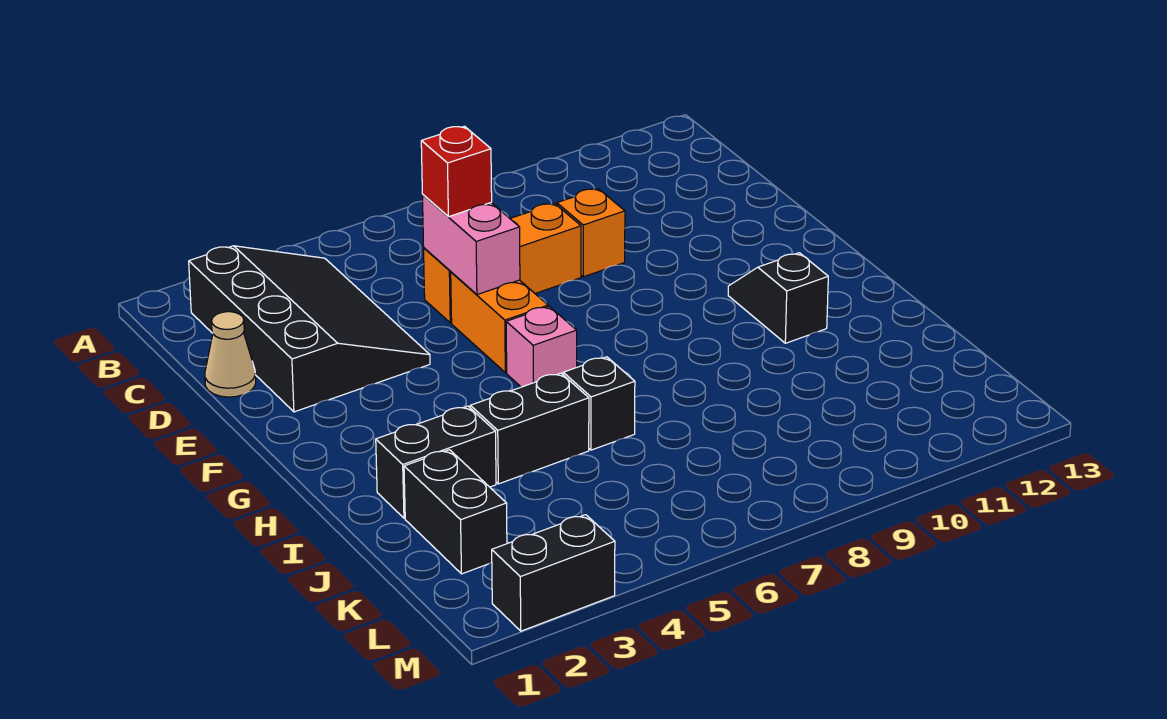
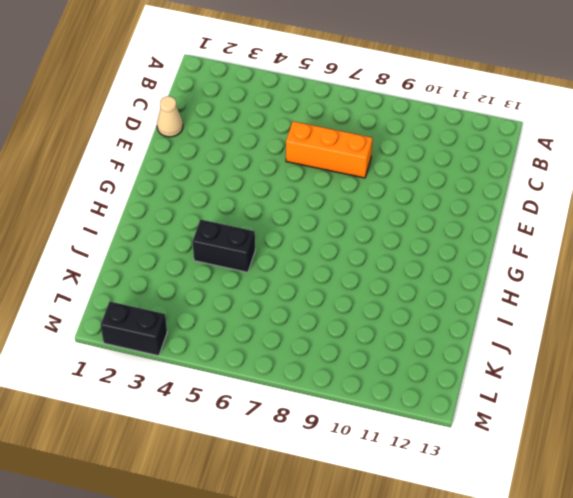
none -> black slope B2:E4 level 1 top 2
none -> orange brick D9 level 1
none -> orange brick E6:F6 level 1

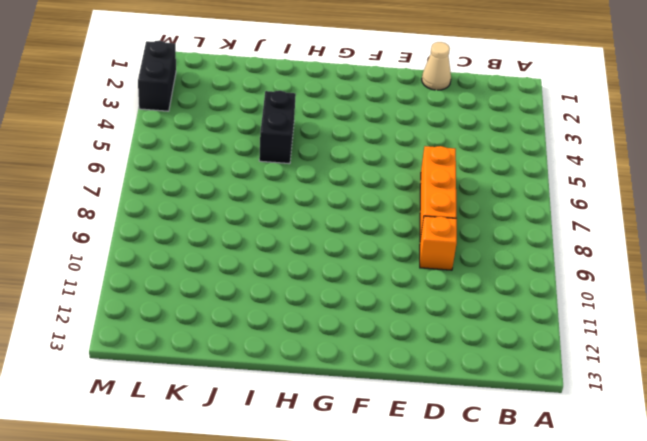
none -> black slope B2:E4 level 1 top 2
none -> orange brick E6:F6 level 1
none -> pink brick G6 level 1

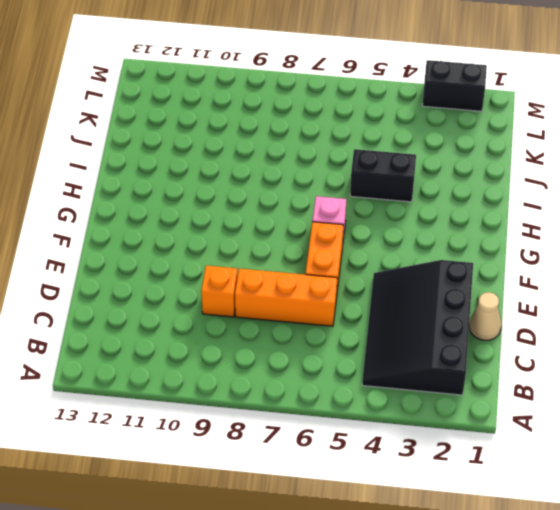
none -> black slope G11:H11 level 1 top H
none -> black brick I2:I3 level 1
none -> black brick I6 level 1

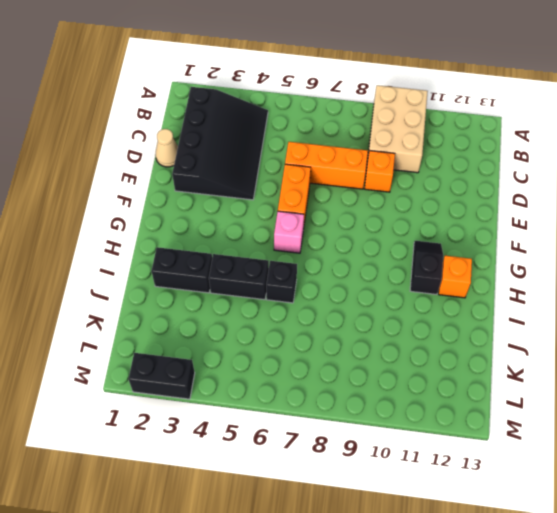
tan brick A9:C10 level 1 -> none
orange brick H12 level 1 -> none
none -> black brick J2:K2 level 1
none -> pink brick D6:E6 level 2
none -> red brick D6 level 3

